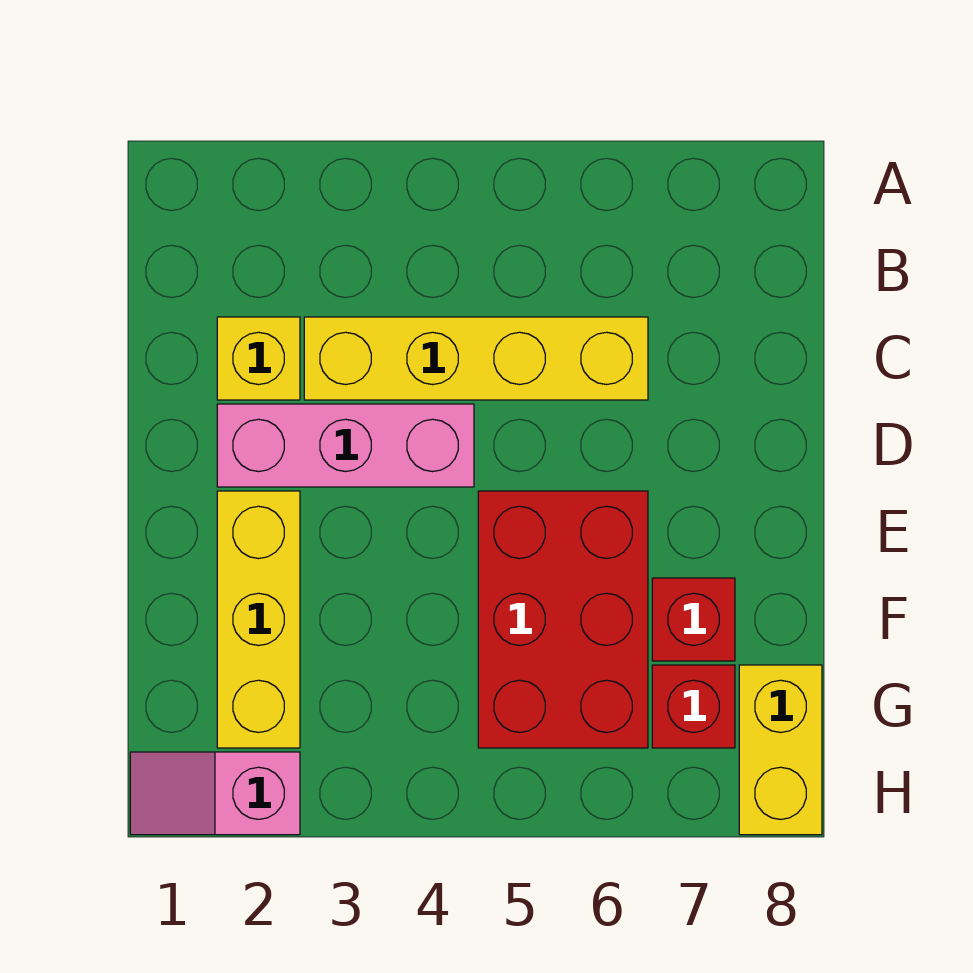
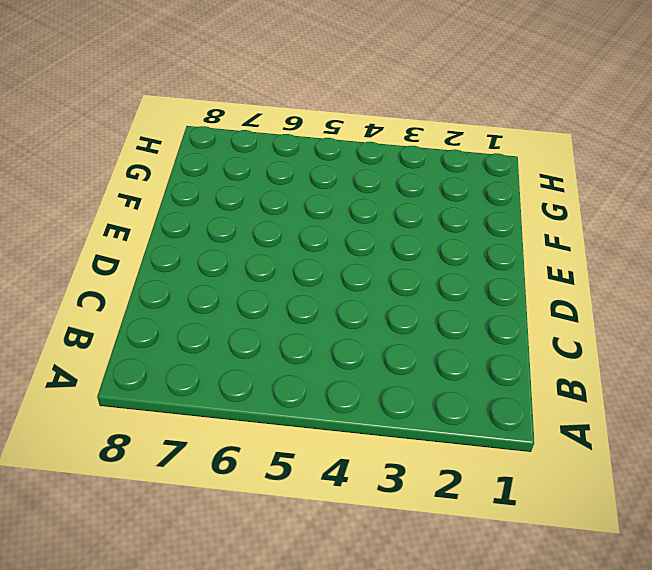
none -> yellow brick C2 level 1
none -> yellow brick C3:C6 level 1

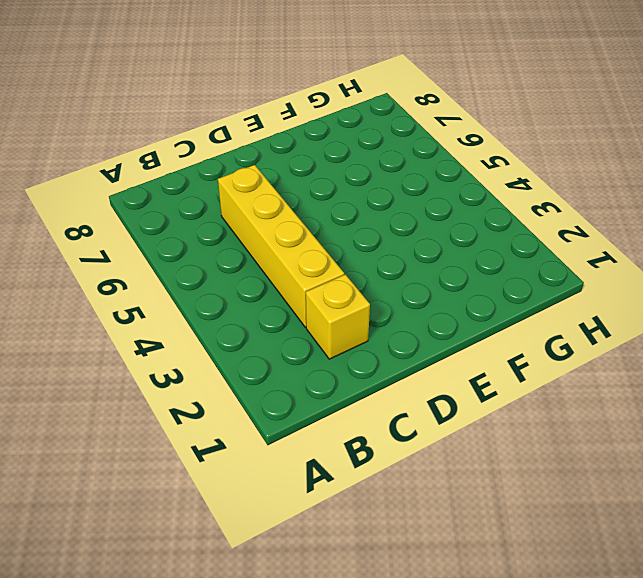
none -> pink brick D2:D4 level 1
none -> yellow brick E2:G2 level 1

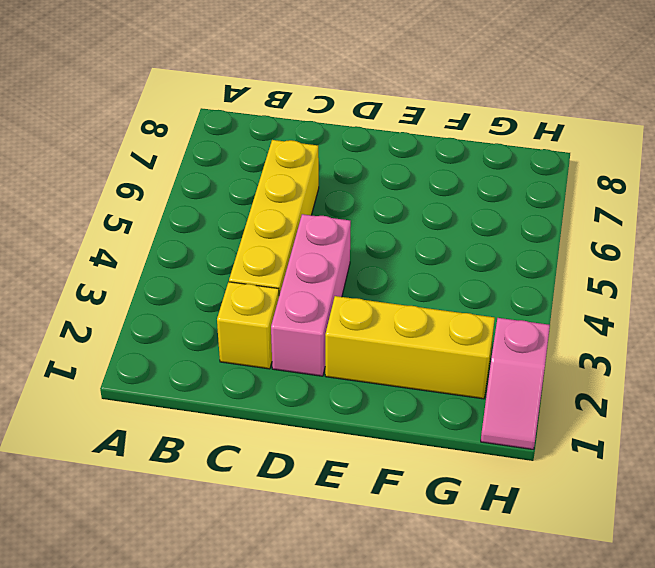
none -> red brick E5:G6 level 1
none -> red brick F7 level 1

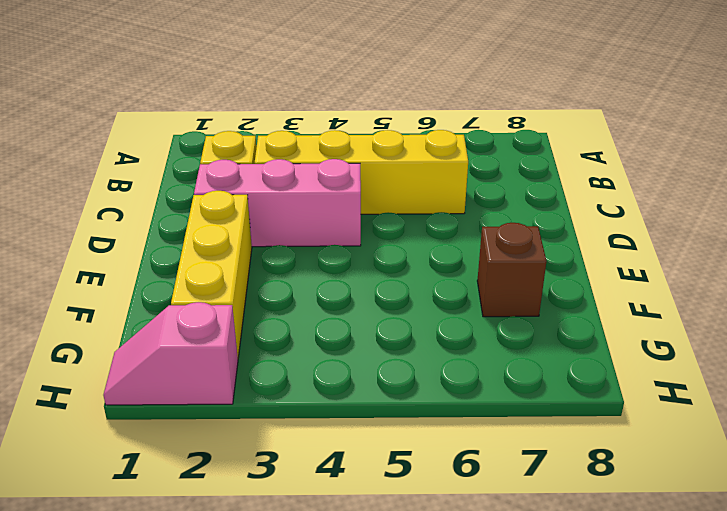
brown brick F7 level 1 -> red brick F7 level 1
none -> red brick E5:G6 level 1
none -> red brick G7 level 1

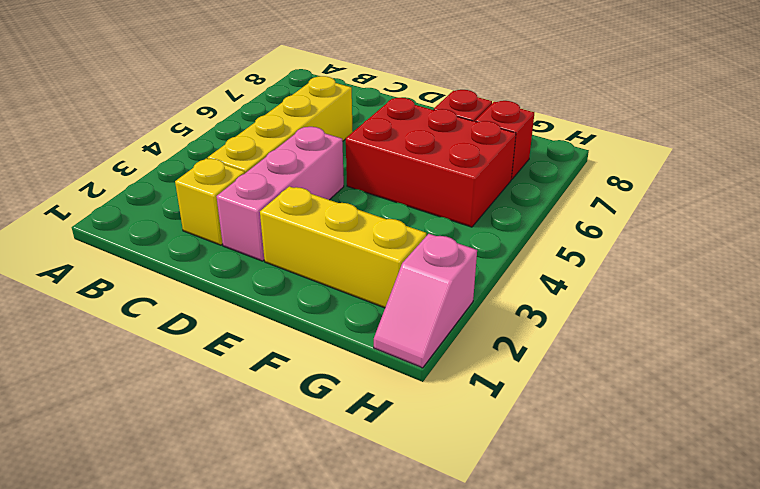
none -> yellow brick G8:H8 level 1

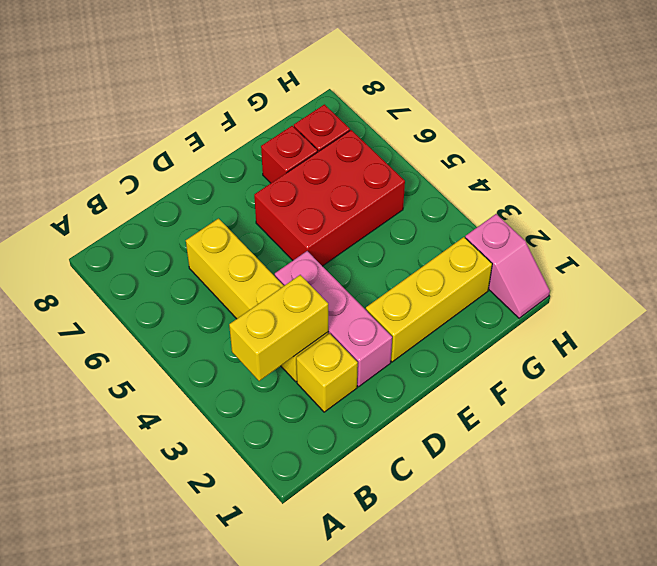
yellow brick B3:C3 level 2 -> yellow brick G8:H8 level 1

